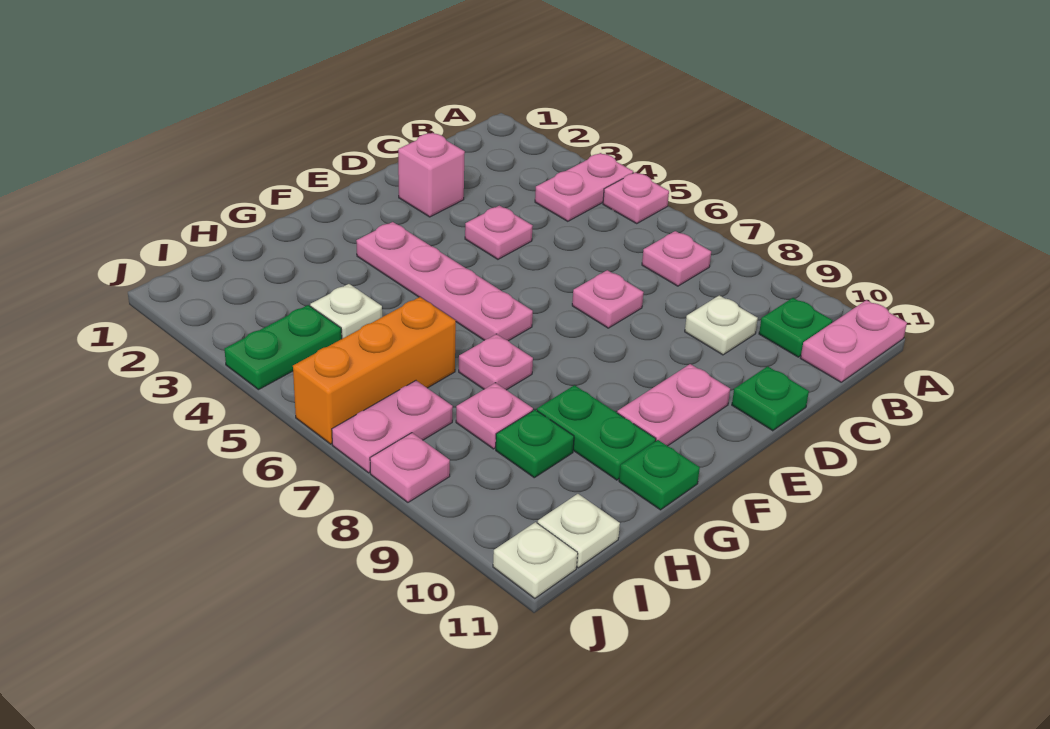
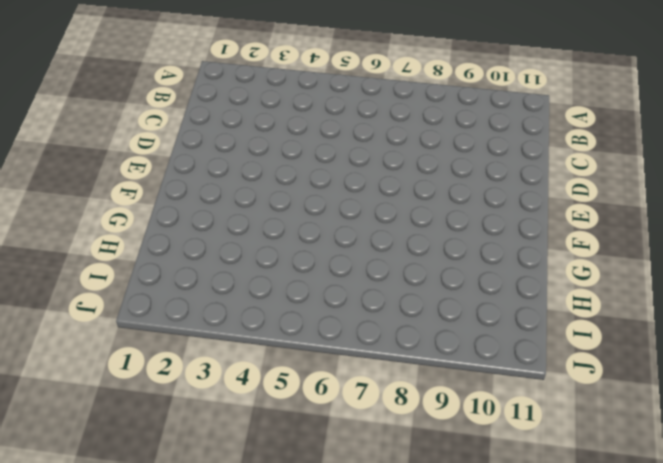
none -> pink plate A4:B4 level 1
none -> pink plate A5 level 1
none -> pink plate A11:B11 level 1

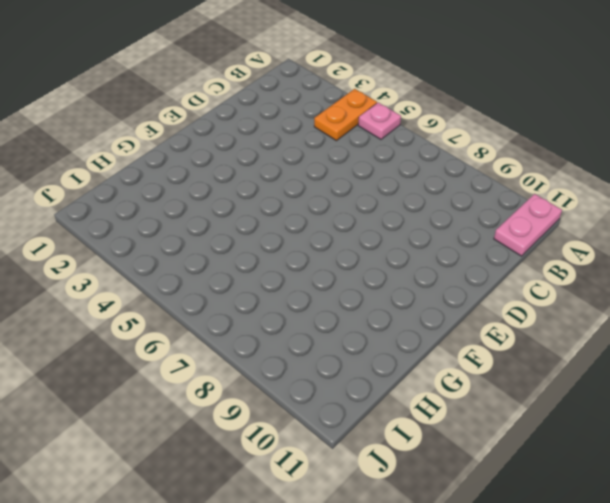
orange plate A4:B4 level 1 -> pink plate A4:B4 level 1
none -> pink plate B7 level 1
none -> green plate B10 level 1
none -> white plate C9 level 1

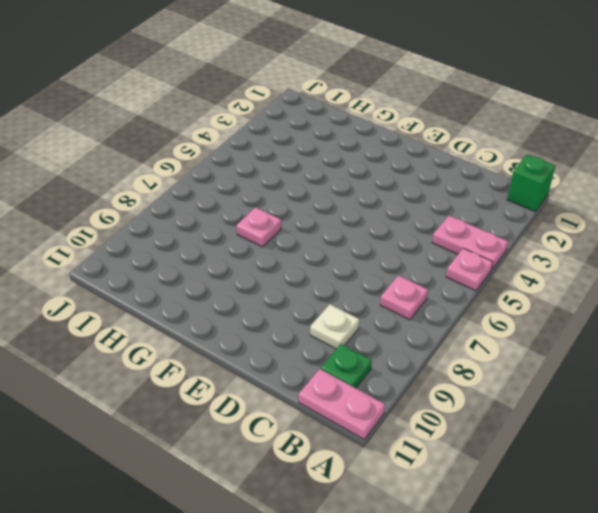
green brick A1 level 1 -> none
none -> pink brick D2 level 1
none -> pink plate D4 level 1
none -> pink plate D7 level 1

